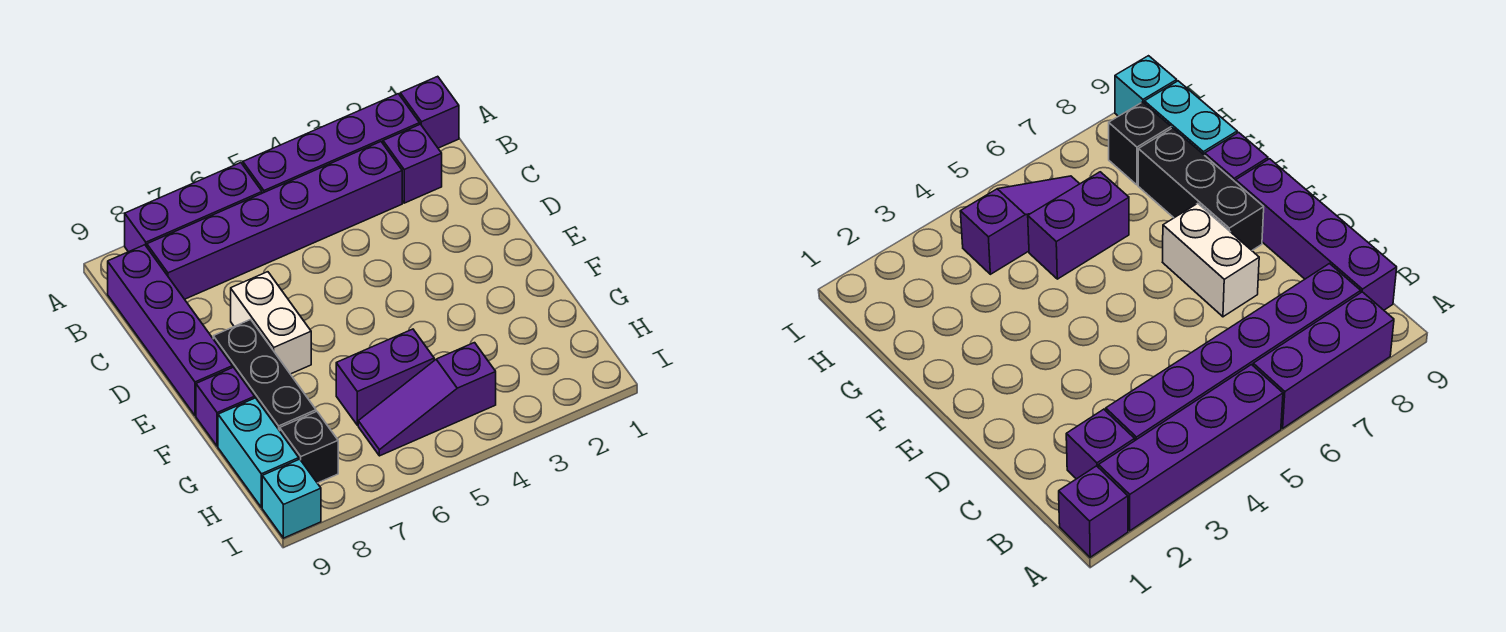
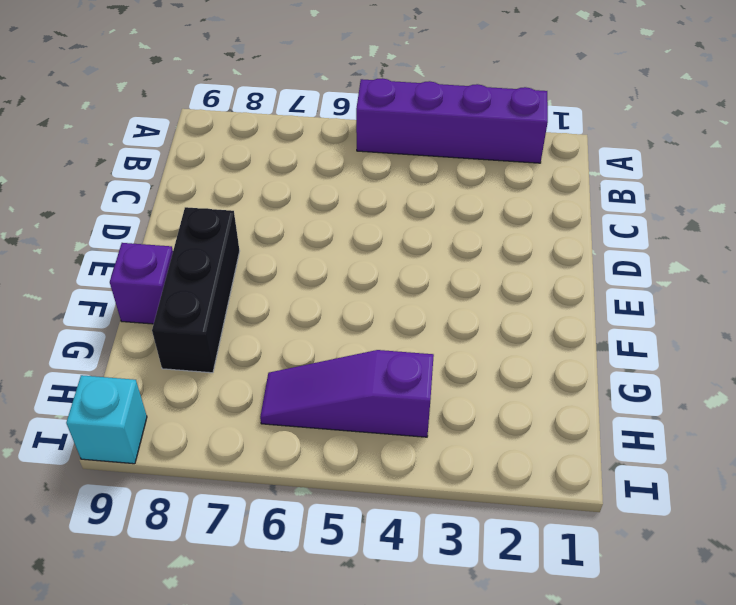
none -> purple brick A1 level 1
none -> purple brick A6:A8 level 1
none -> purple brick B2 level 1

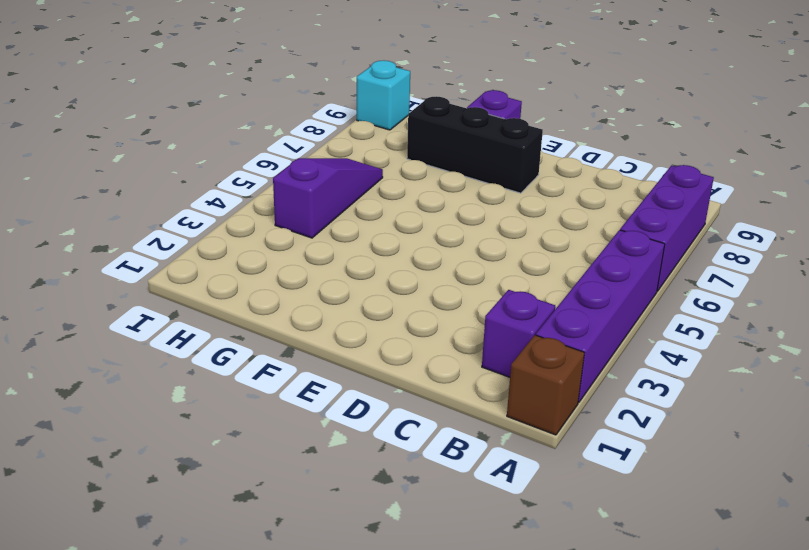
brown brick A1 level 1 -> purple brick A1 level 1
none -> purple brick B3:B8 level 1
none -> purple brick B9:E9 level 1
none -> white brick D7:E7 level 1

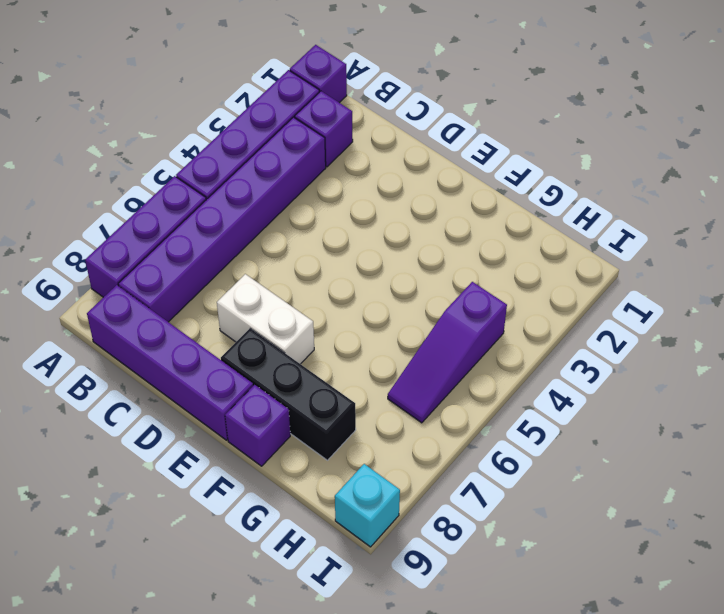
none -> purple brick G5:G6 level 1
none -> cyan brick G9:H9 level 1
none -> black brick H8 level 1

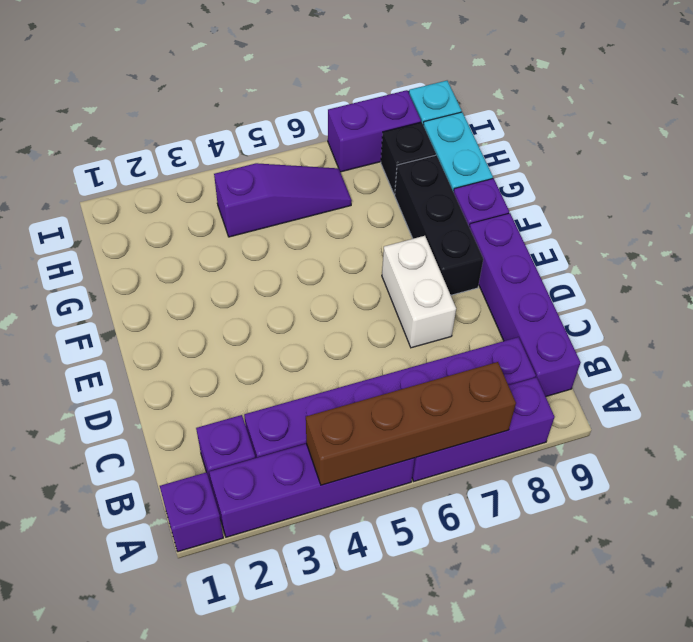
brown brick A4:A7 level 2 -> none
purple brick I7:I8 level 1 -> purple brick G5:G6 level 1

